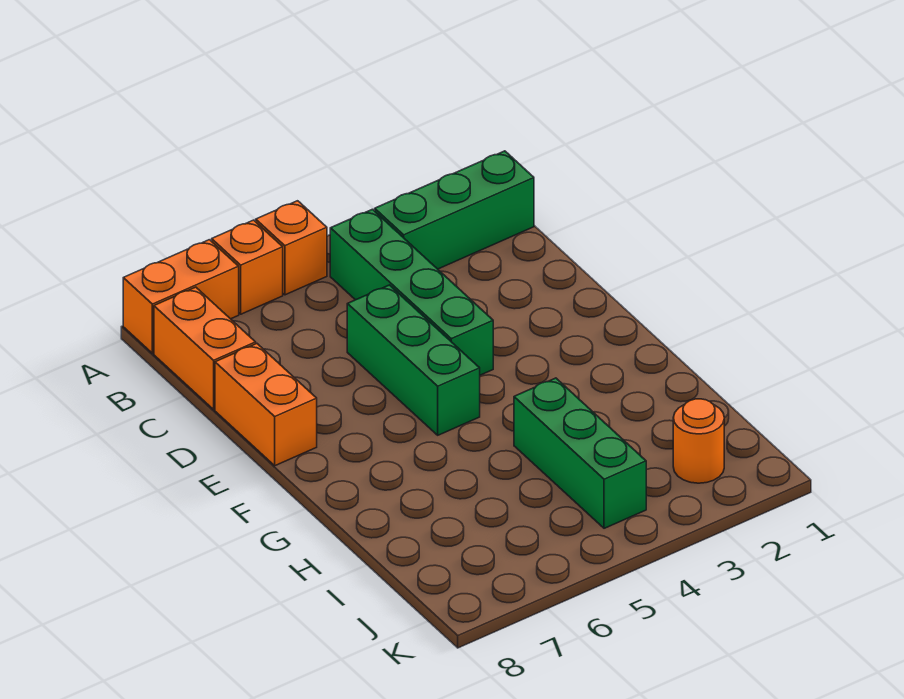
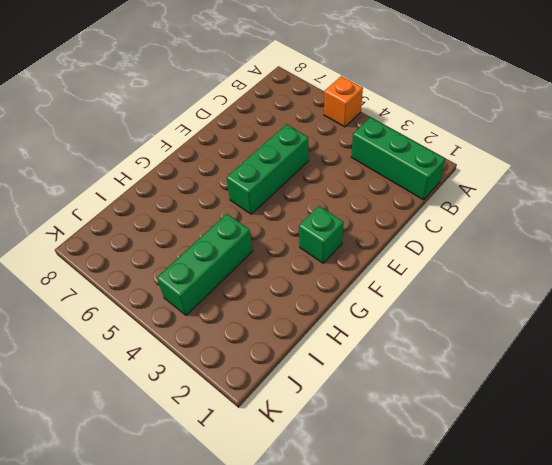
green brick F2 level 1 -> none
none -> orange brick A6 level 1
none -> orange brick A7:A8 level 1

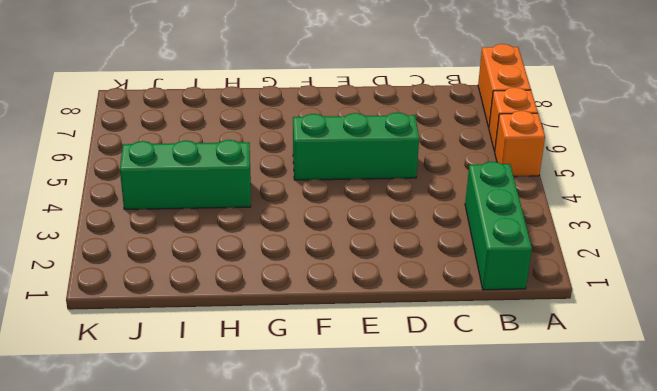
none -> green brick B4:E4 level 1
none -> orange brick B8:C8 level 1

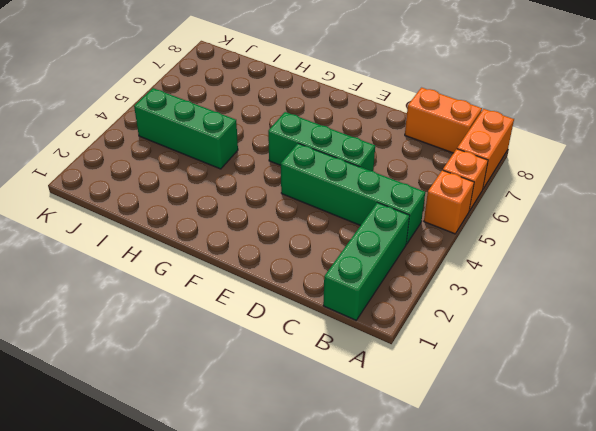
none -> orange brick D8:E8 level 1
none -> orange round brick J2 level 1

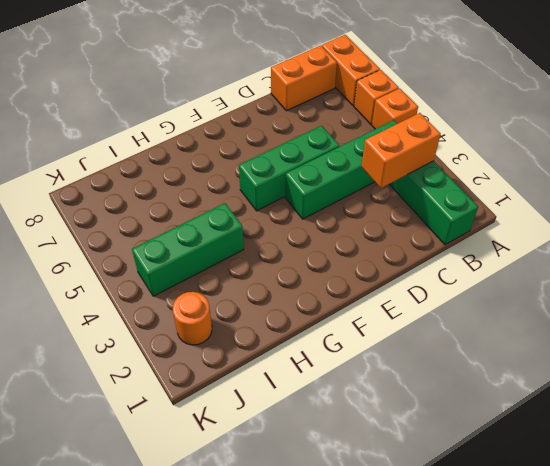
orange brick B3:C3 level 2 -> orange brick D8:E8 level 1

